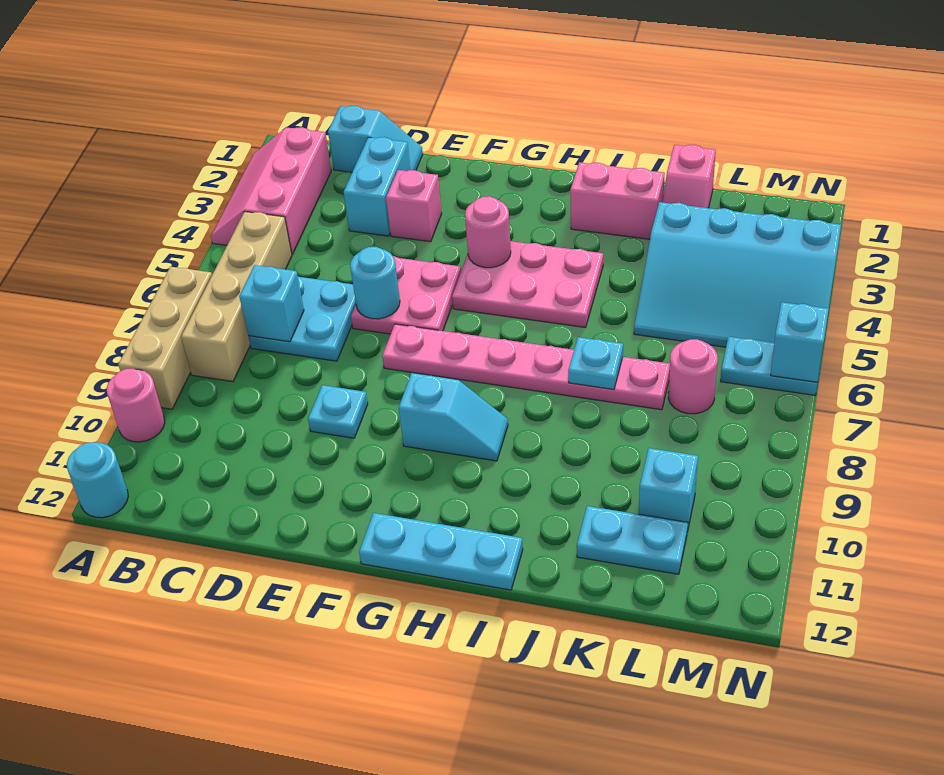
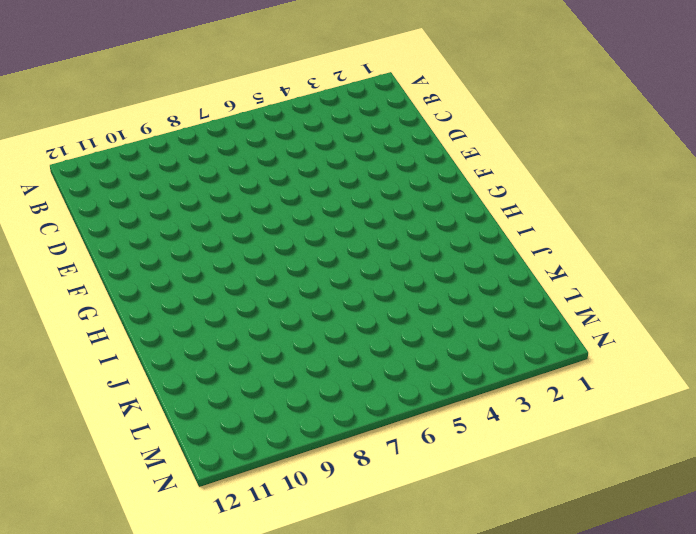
none -> pink slope A2:B4 level 1 top B
none -> tan brick A7:A9 level 1
none -> pink round brick A10 level 1

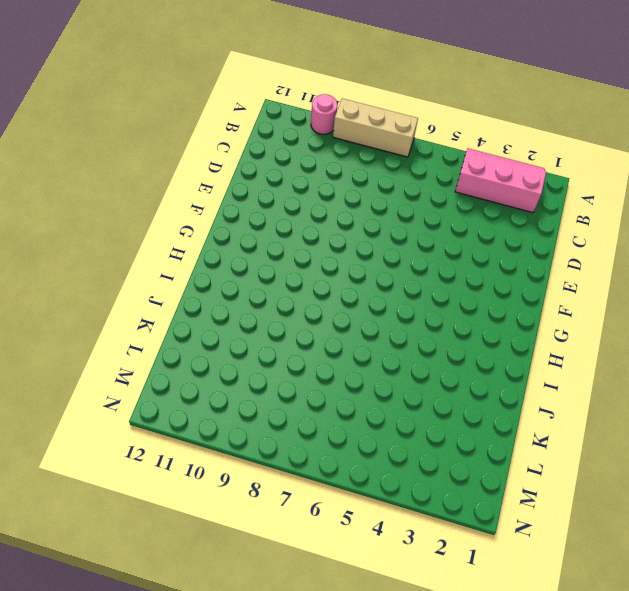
none -> cyan round brick A12 level 1
none -> tan brick B5:B8 level 1
none -> cyan slope C1:D1 level 1 top C

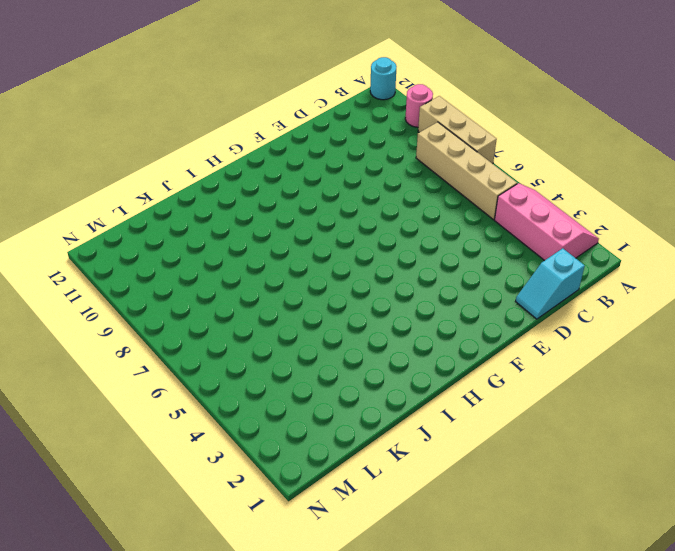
none -> cyan plate C6:D7 level 1
none -> cyan brick D2:D3 level 1
none -> pink brick E3 level 1

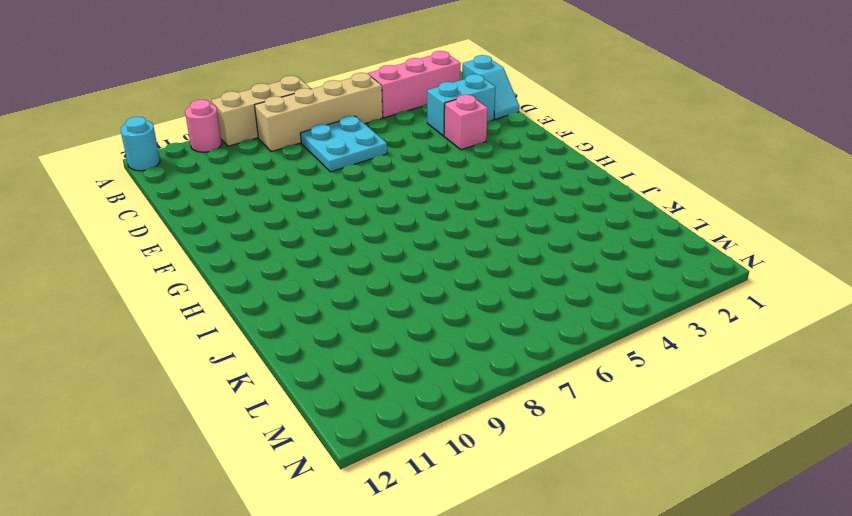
none -> pink plate E5:F6 level 1
none -> cyan plate E9 level 1
none -> pink plate F7:K7 level 1

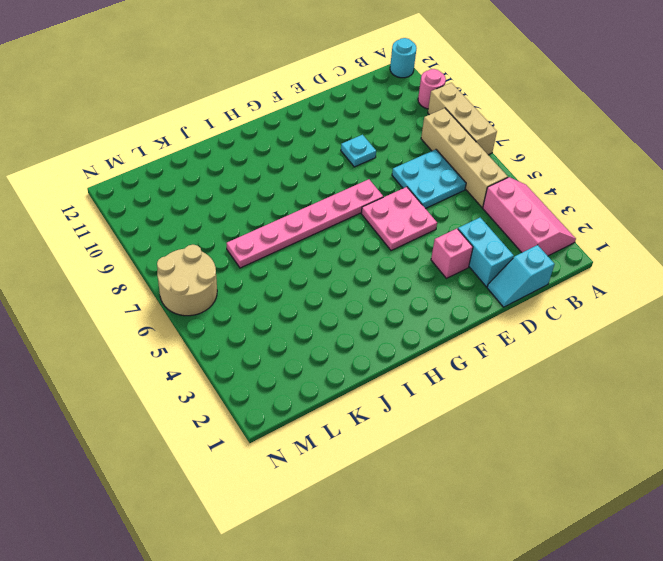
tan round brick M6:N7 level 1 -> cyan plate M6:N6 level 1
none -> pink plate G4:I5 level 1
none -> cyan slope G9:H9 level 1 top G
none -> cyan plate G12:I12 level 1

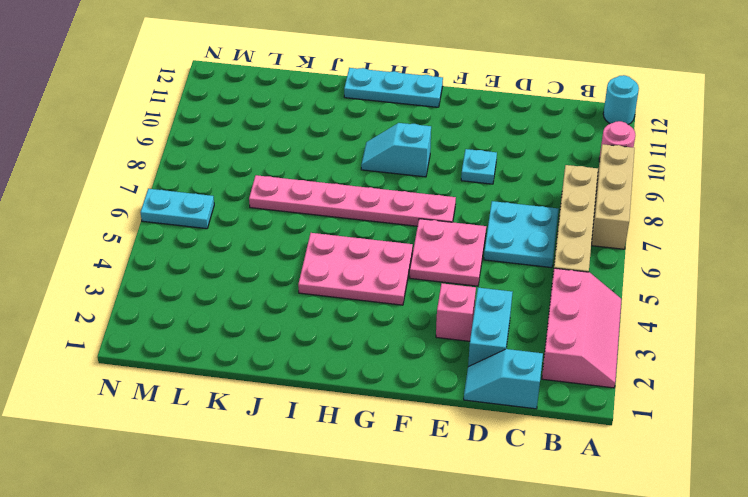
none -> pink brick I2:J2 level 1
none -> pink slope K1:K2 level 1 top 1
none -> cyan slope K3:N5 level 1 top 3

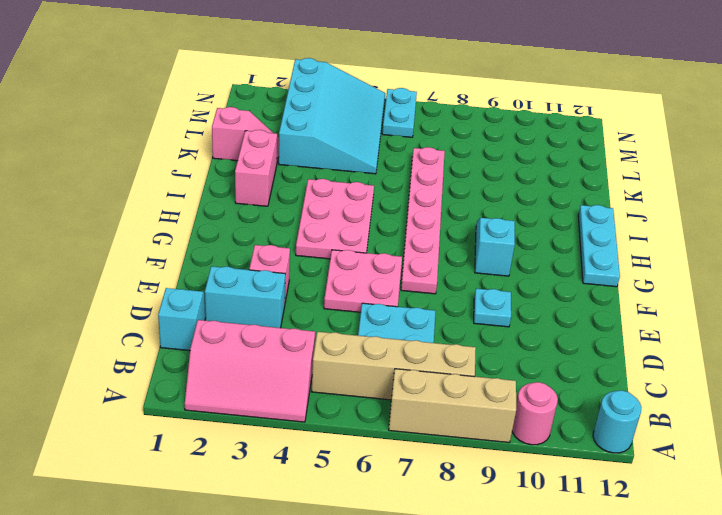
none -> cyan plate K11:L11 level 1
none -> pink round brick L7 level 1
none -> cyan brick L10 level 1

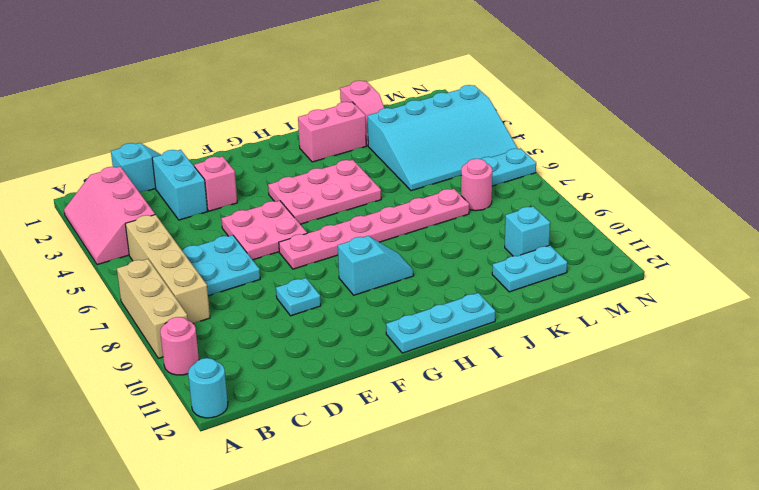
none -> cyan brick C7 level 2
none -> cyan round brick E6 level 2
none -> pink round brick G4 level 2

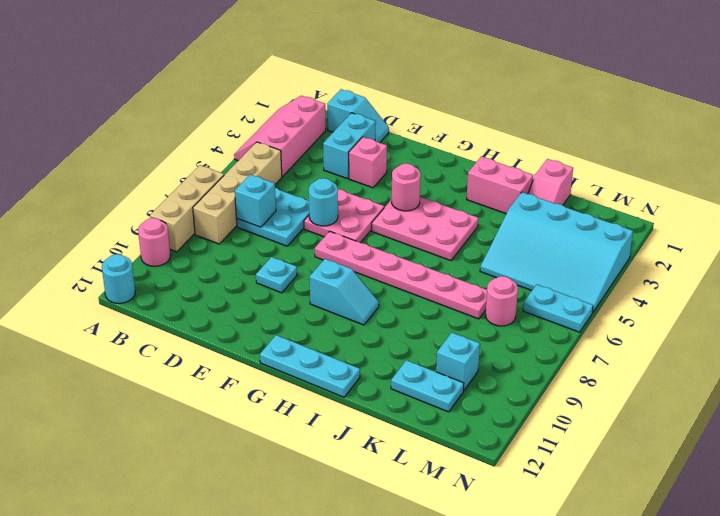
none -> cyan plate J7 level 2
none -> cyan brick N6 level 2

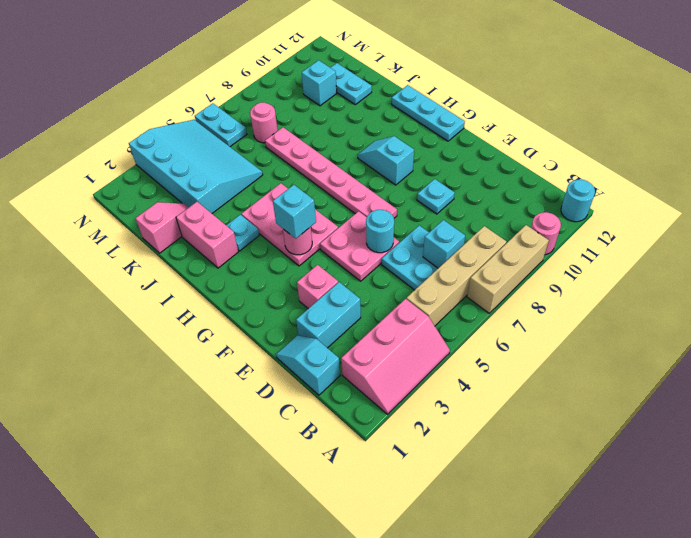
cyan brick G4 level 3 -> cyan brick N6 level 2
cyan plate I3 level 1 -> cyan plate J7 level 2

